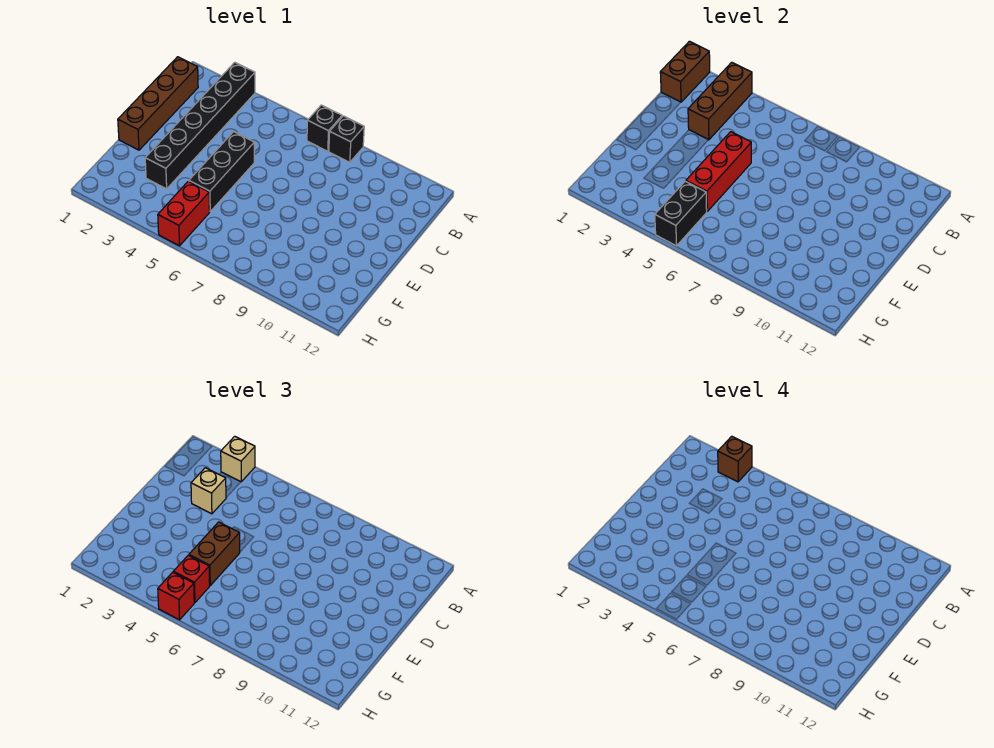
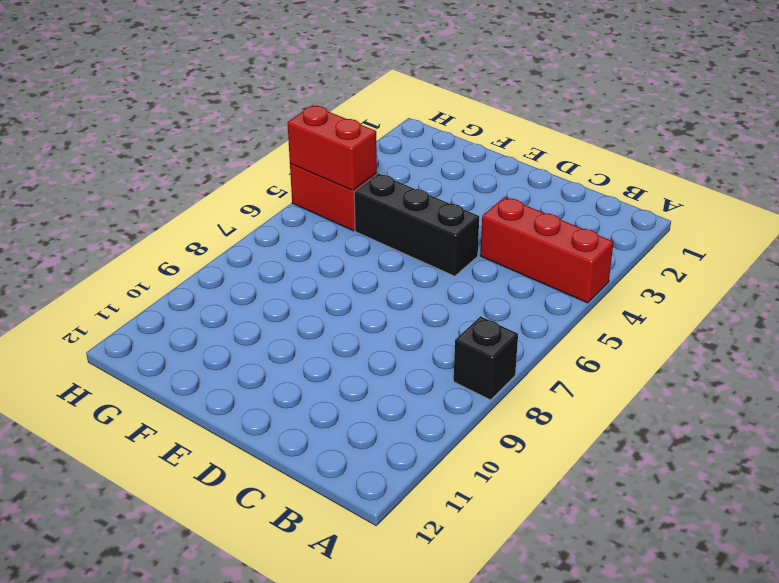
red brick A4:C4 level 1 -> red brick D5:F5 level 2
red brick G5:H5 level 2 -> black brick G5:H5 level 2
none -> black brick A3:F3 level 1
none -> black brick A7 level 1
none -> brown brick B1:E1 level 1

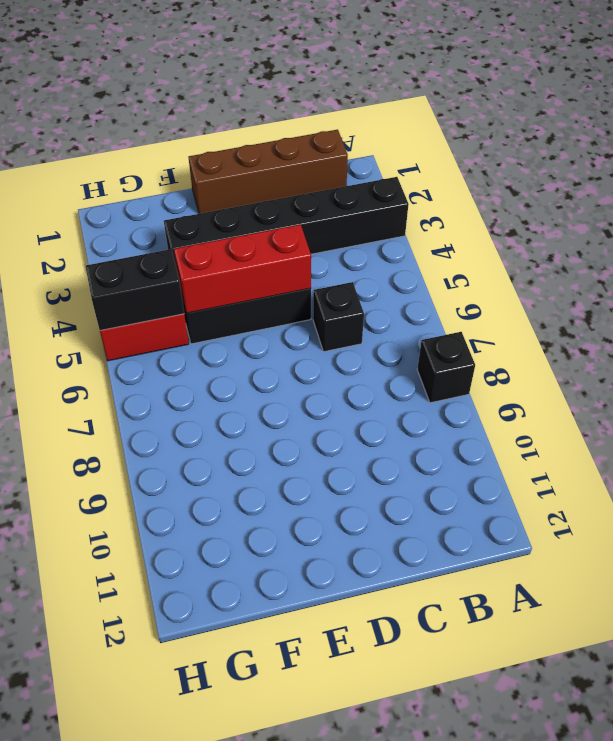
black brick C6 level 1 -> black brick A7 level 1
none -> brown brick A1:B1 level 2
none -> brown brick A3:C3 level 2
none -> tan brick A3 level 3

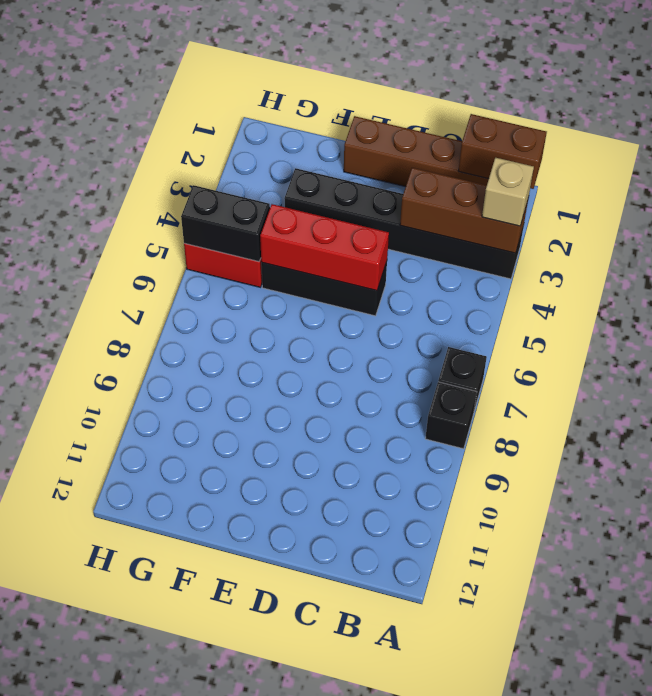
none -> tan brick C3 level 3
none -> brown brick E5:F5 level 3
none -> red brick G5 level 3

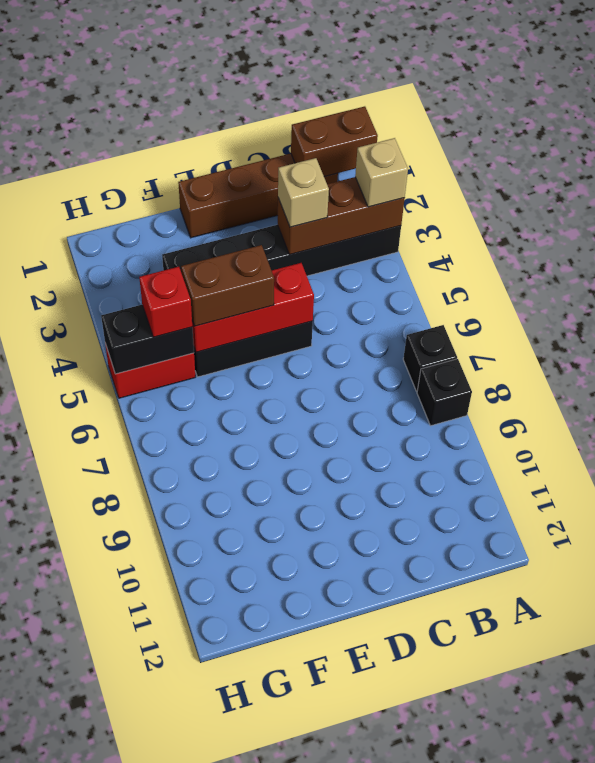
none -> red brick H5 level 3
none -> brown brick A3 level 4

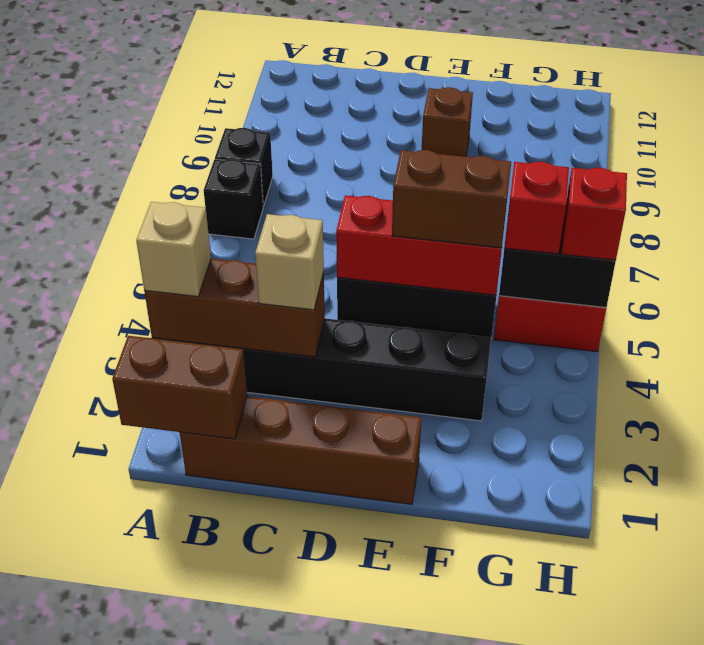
brown brick E10 level 1 -> brown brick A3 level 4

